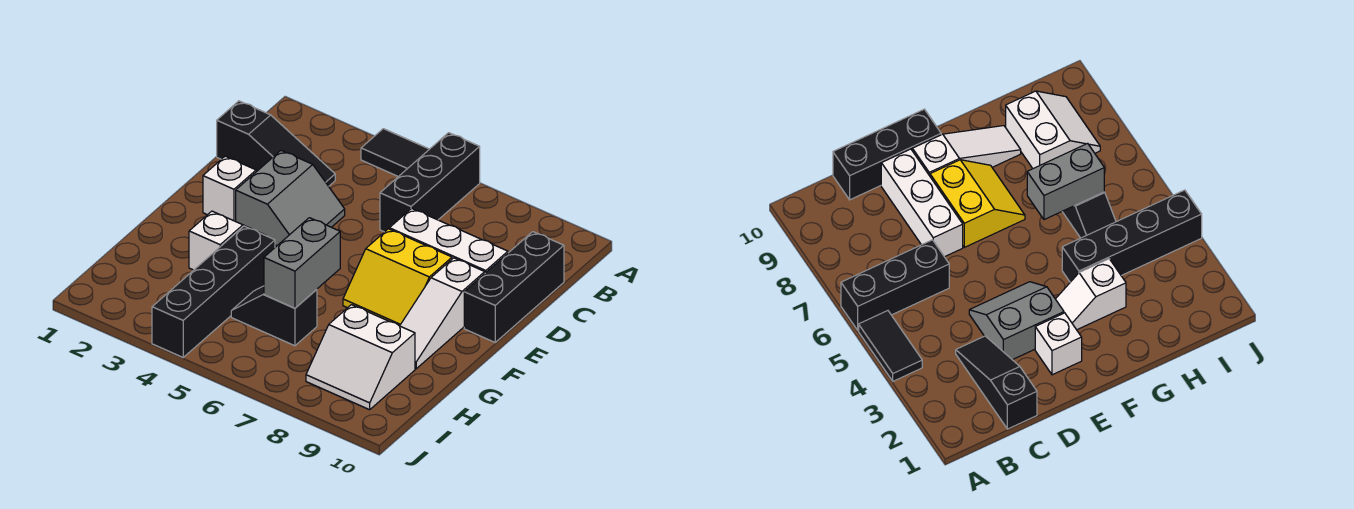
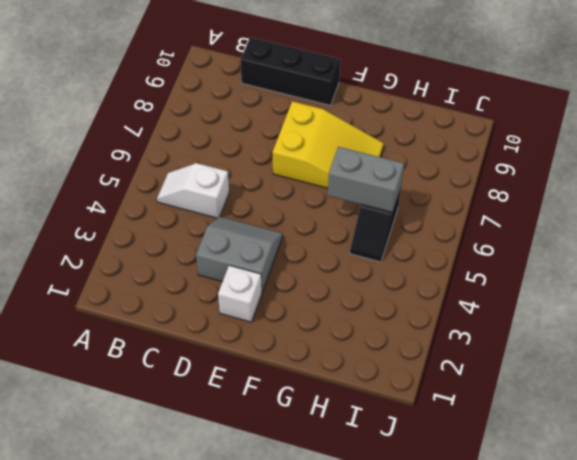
white slope B5:C5 level 1 top C -> white slope F3:G3 level 1 top G
yellow slope E7:G8 level 1 top E -> yellow slope E7:F8 level 1 top E
none -> black tile A4:A5 level 1
none -> black brick A6:C6 level 1
none -> black slope C1:C3 level 1 top 1

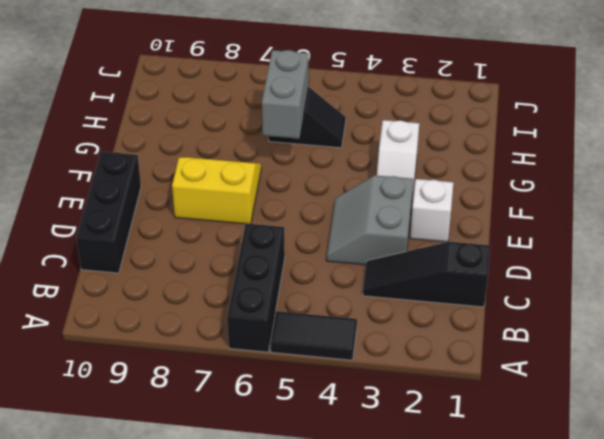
none -> white brick D7:D9 level 1
none -> white slope E9:G9 level 1 top E
none -> black brick G4:J4 level 1

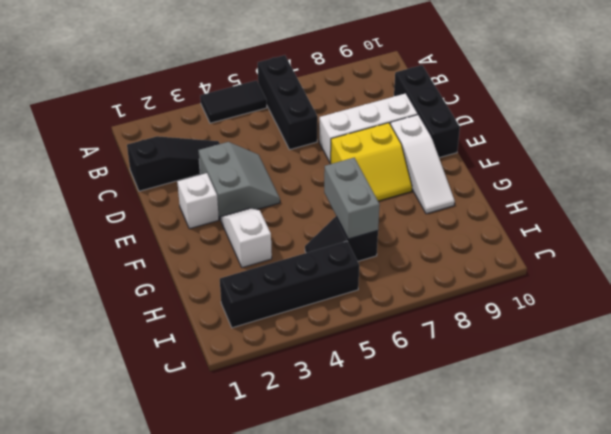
black brick I2:I5 level 1 -> black brick G4:J4 level 1
none -> white slope H8:I9 level 1 top H

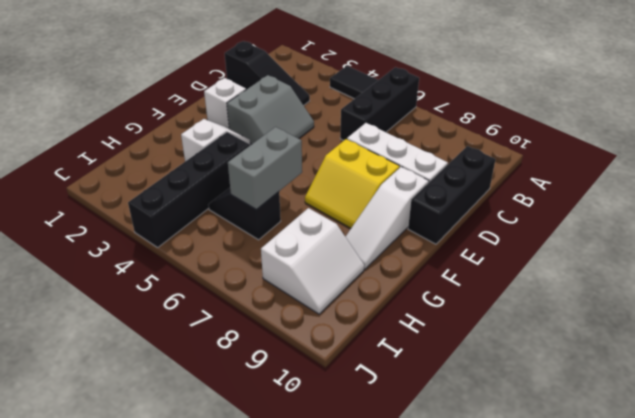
white slope H8:I9 level 1 top 8 -> white slope H8:I9 level 1 top H

